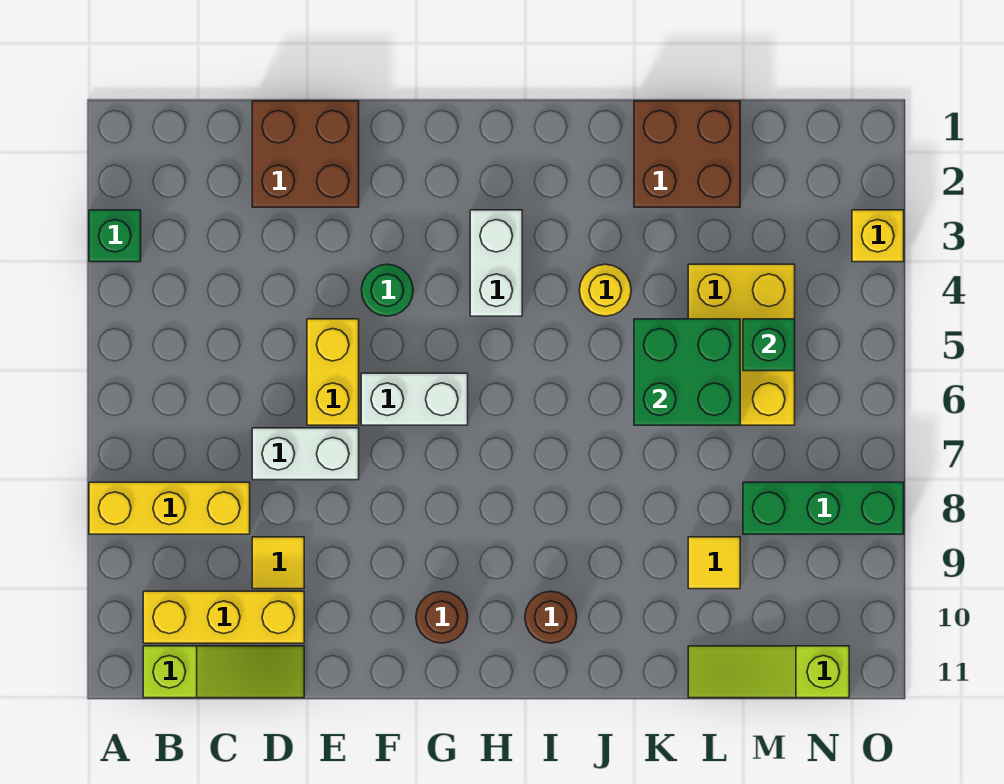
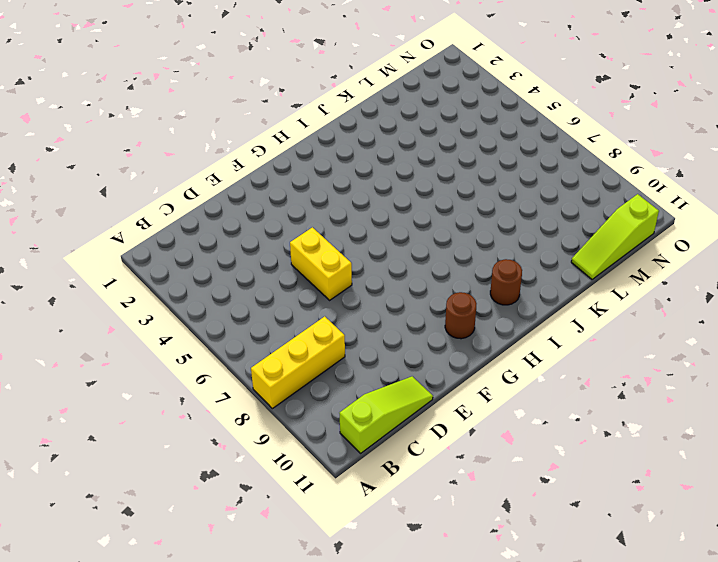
none -> green brick A3 level 1
none -> yellow brick B10:D10 level 1
none -> brown brick D1:E2 level 1

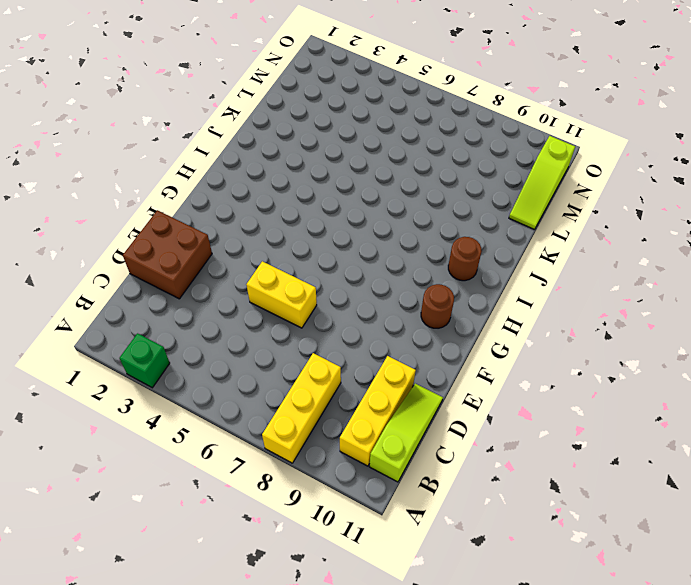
none -> white brick D7:E7 level 1
none -> yellow tile D9 level 1
none -> green round brick F4 level 1

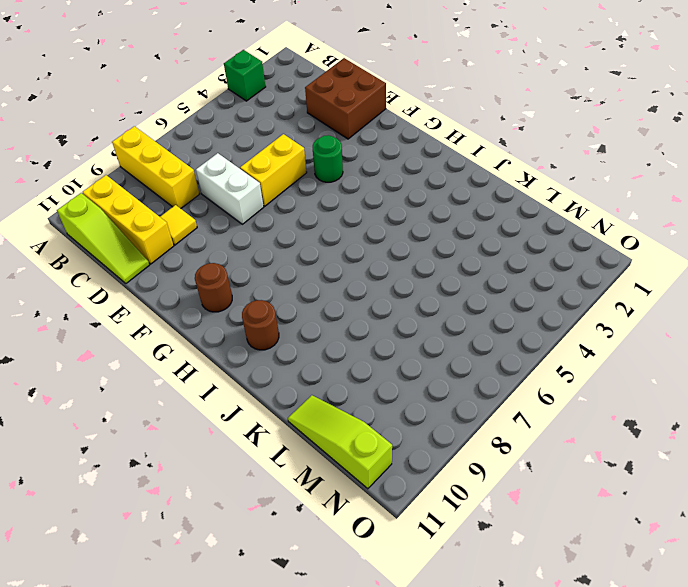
none -> white brick F6:G6 level 1
none -> white brick H3:H4 level 1
none -> yellow round brick J4 level 1

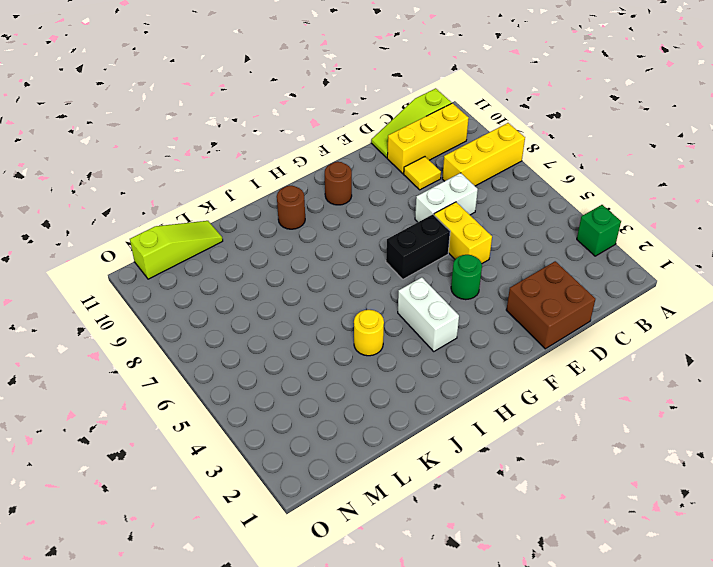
black brick F6:G6 level 1 -> white brick F6:G6 level 1
none -> brown brick K1:L2 level 1
none -> yellow brick L4:M6 level 1
none -> yellow tile L9 level 1

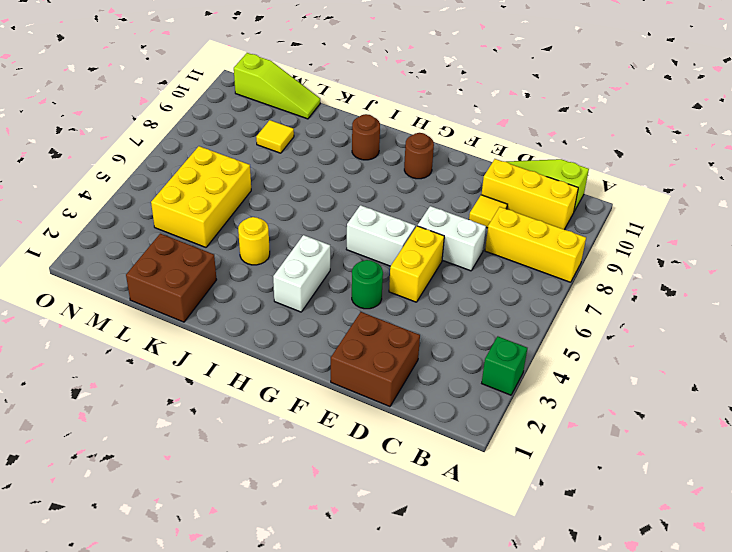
none -> green brick M8:O8 level 1
none -> yellow brick O3 level 1
none -> green brick K5:L6 level 2

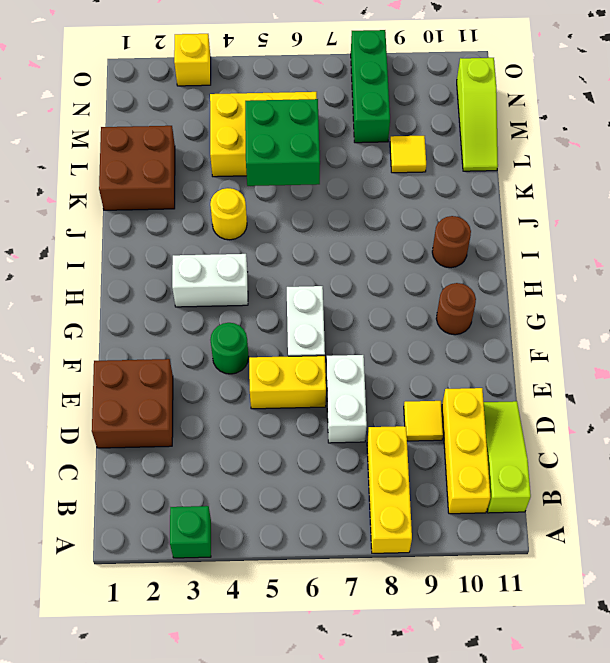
none -> green brick M5 level 2

